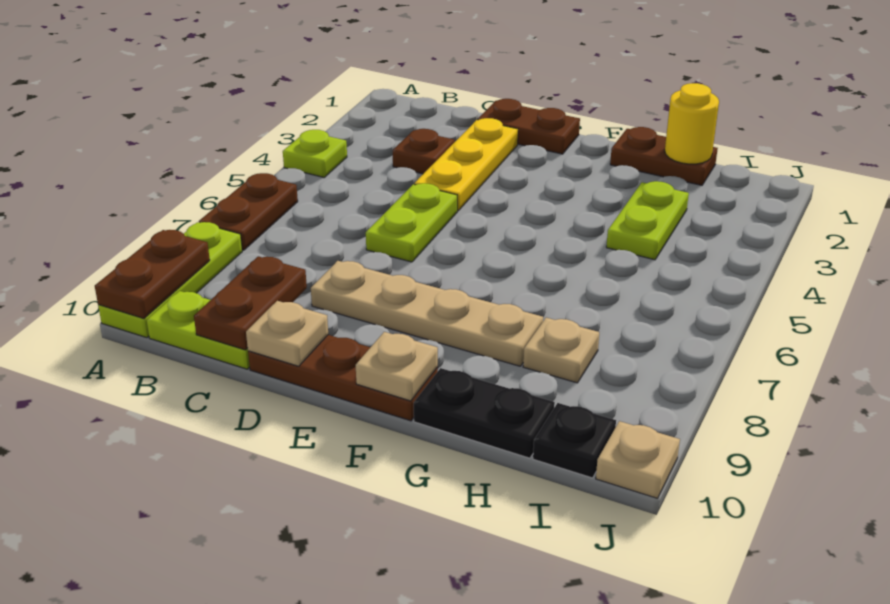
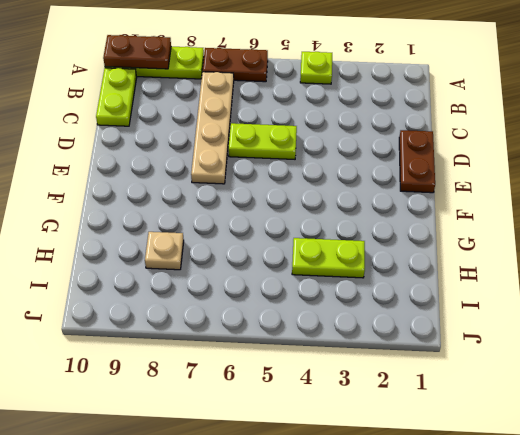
tan plate B7:E7 level 1 -> tan plate D8:G8 level 1
none -> brown plate C3 level 1
none -> yellow plate D2:D4 level 1
none -> brown plate D10:F10 level 1

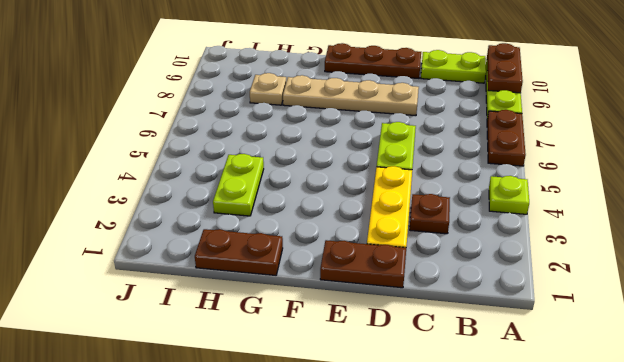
none -> black plate G10:H10 level 1
none -> black plate I10 level 1
none -> tan plate J10 level 1

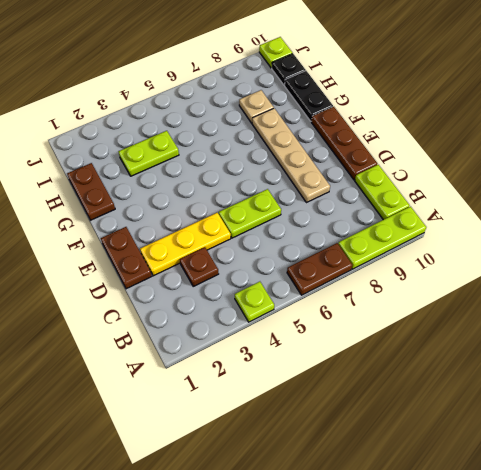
lime plate J10 level 1 -> tan plate J10 level 1
none -> brown plate A9:A10 level 2
none -> brown plate C9:C10 level 2
none -> tan plate D10 level 2

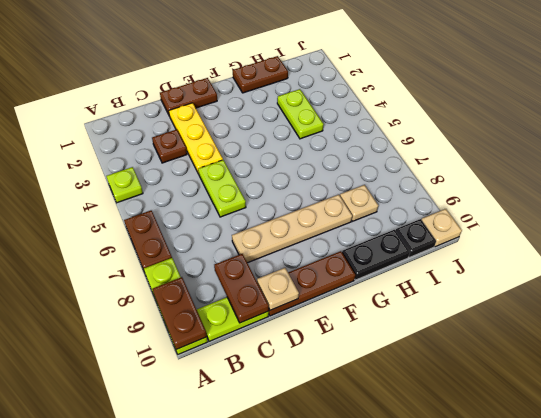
none -> tan plate F10 level 2
none -> yellow round brick H1 level 2

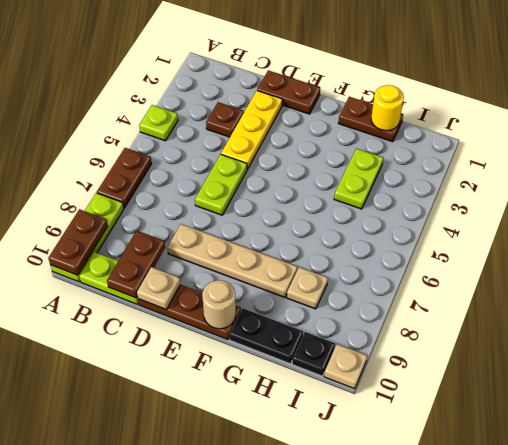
tan round brick F10 level 2 -> tan plate F10 level 2

